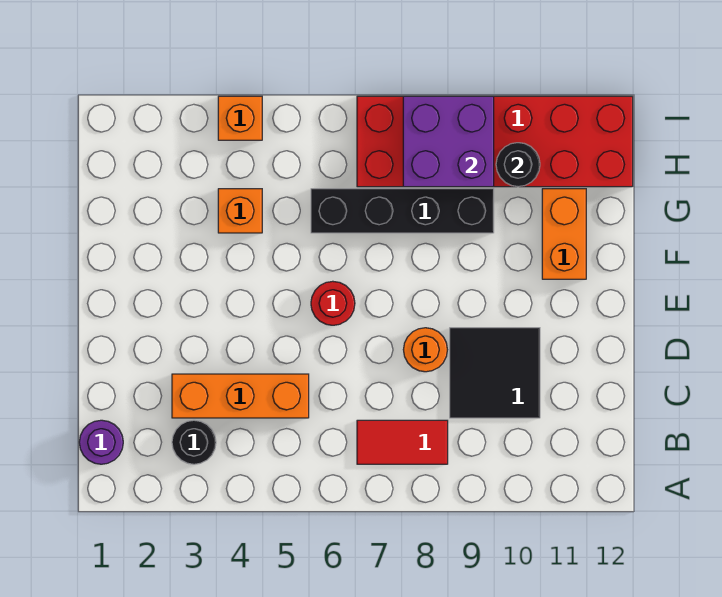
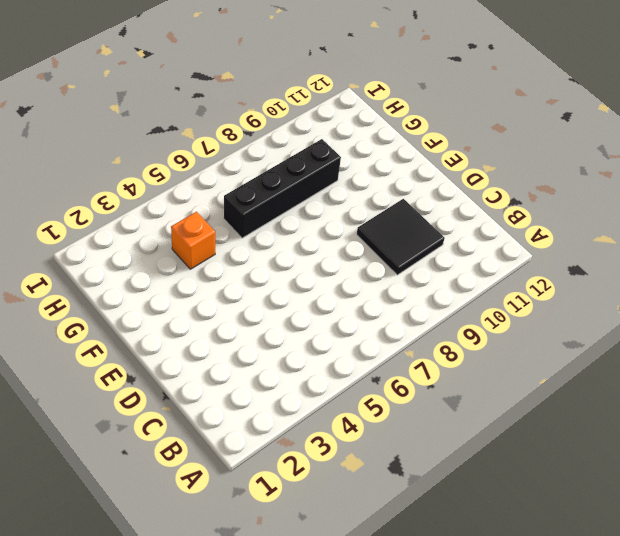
none -> purple round brick B1 level 1
none -> black round brick B3 level 1
none -> red tile B7:B8 level 1

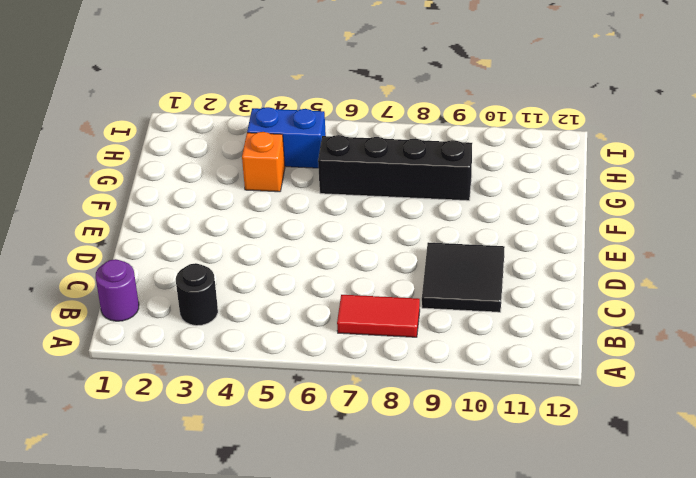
blue brick H4:H5 level 1 -> none
none -> orange brick C3:C5 level 1
none -> orange round brick D8 level 1
none -> red round brick E6 level 1

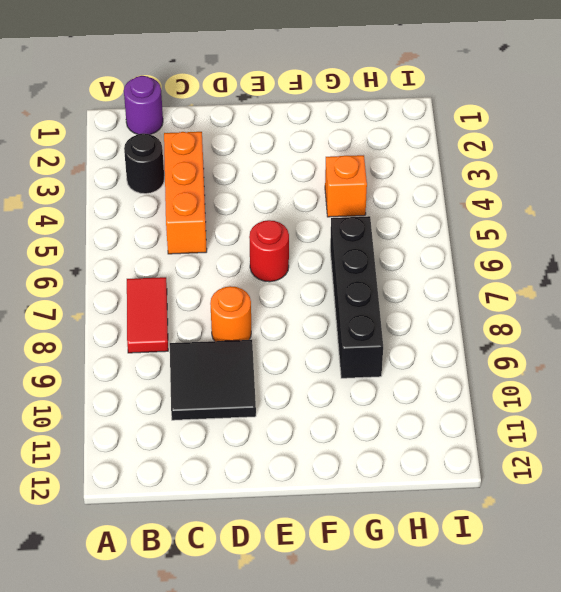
none -> orange brick F11:G11 level 1
none -> red brick H7:I12 level 1
none -> orange brick I4 level 1

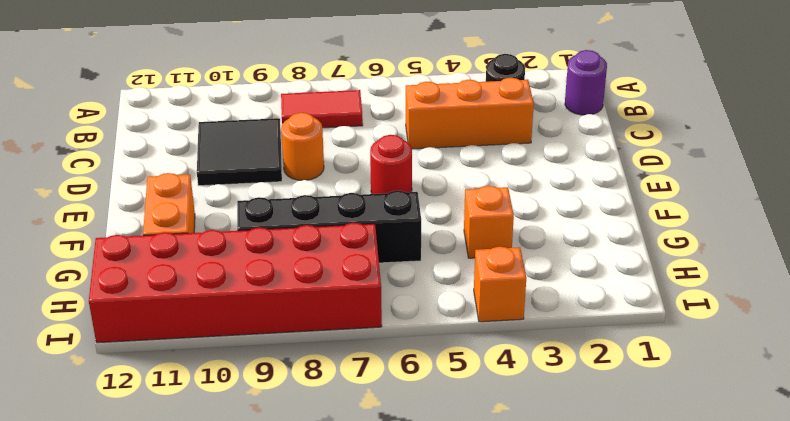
none -> purple brick H8:I9 level 2
none -> black round brick H10 level 2

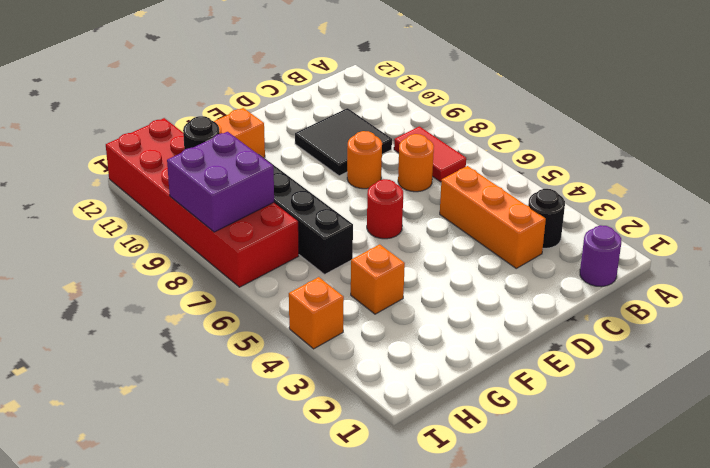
orange round brick C7 level 1 -> none

